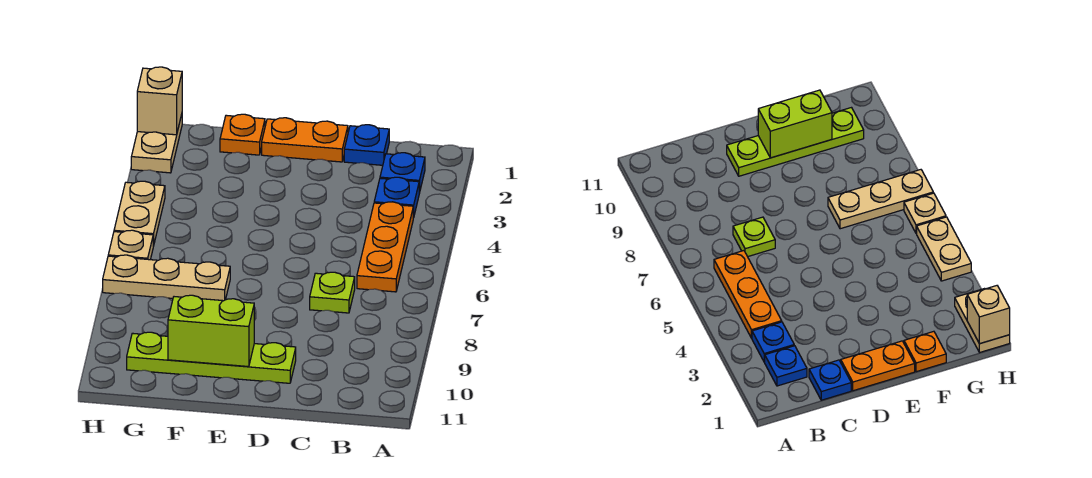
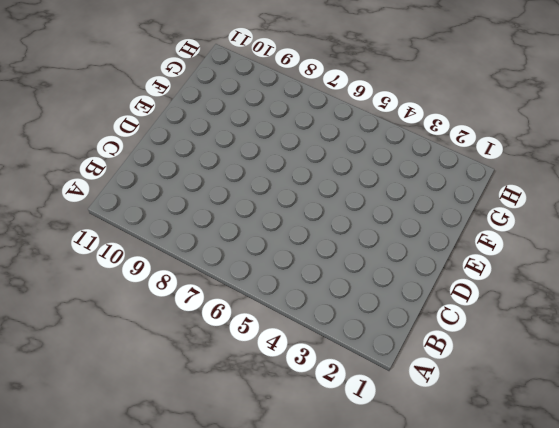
none -> blue plate B2 level 1
none -> blue plate B3 level 1
none -> orange plate B4:B6 level 1

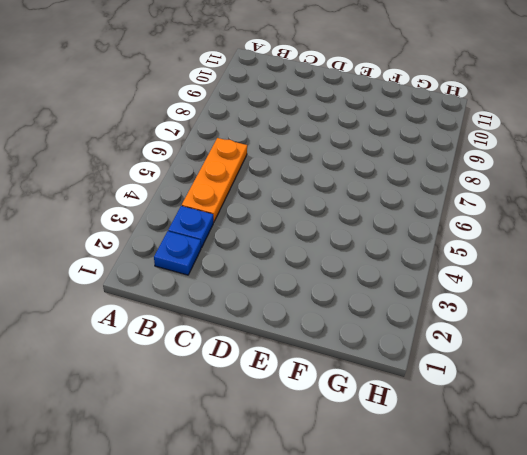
none -> blue plate C1 level 1
none -> lime plate C7 level 1
none -> orange plate D1:E1 level 1

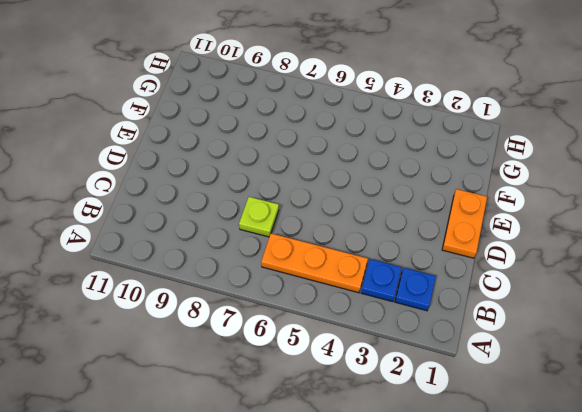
none -> blue plate C1 level 1
none -> lime plate D10:G10 level 1
none -> orange plate F1 level 1

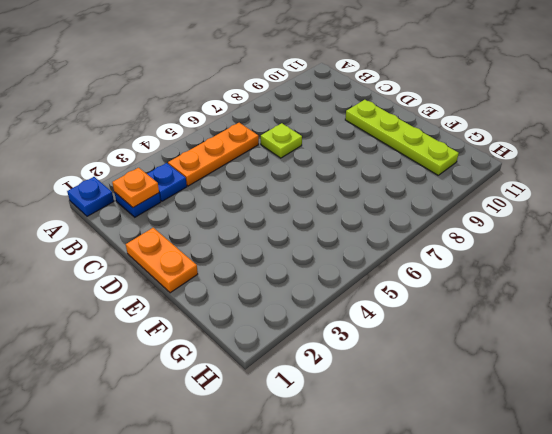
blue plate A1 level 1 -> blue plate C1 level 1
orange plate B2 level 2 -> orange plate F1 level 1
none -> tan plate F7:H7 level 1
none -> tan plate H1:H2 level 1
none -> tan plate H4:H5 level 1

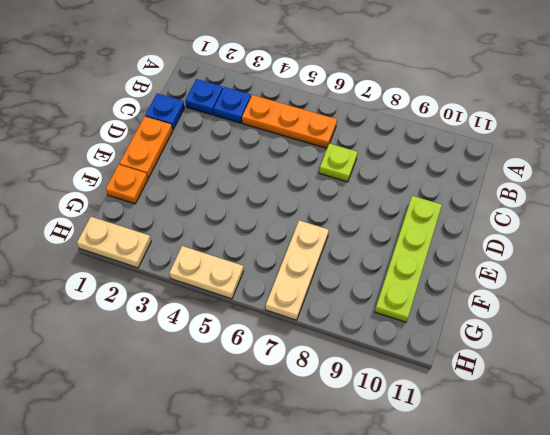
none -> tan plate H6 level 1
none -> lime brick E10:F10 level 2
none -> tan brick H1 level 2

